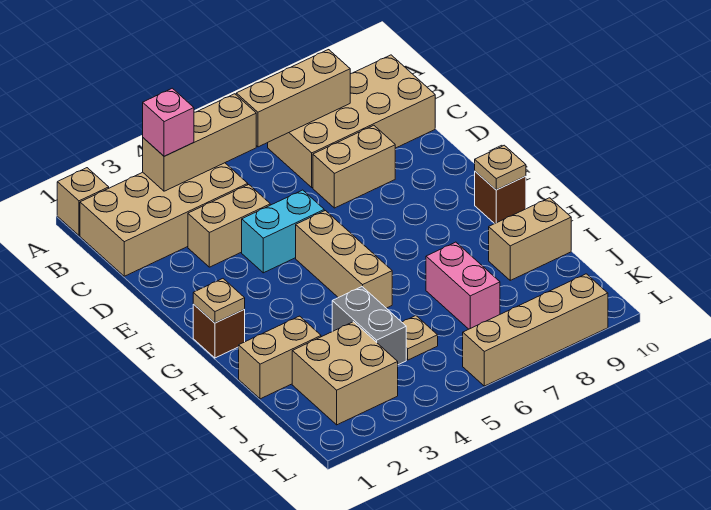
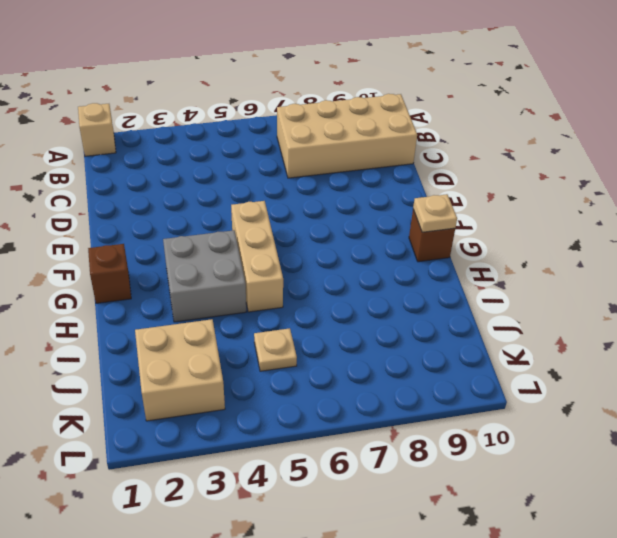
grey brick G3:H4 level 1 -> none
none -> tan brick B1:C4 level 1
none -> tan brick D3:D4 level 1
none -> tan brick D7:D8 level 1

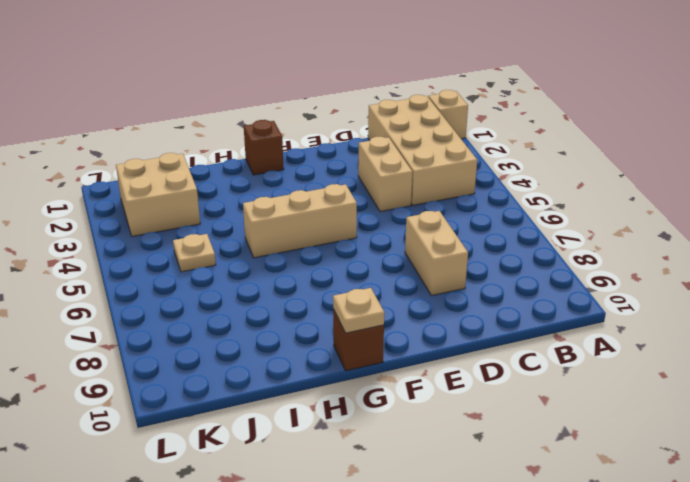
none -> tan brick B7:C10 level 1
none -> cyan brick E4:E5 level 1
none -> tan brick I1:I2 level 1

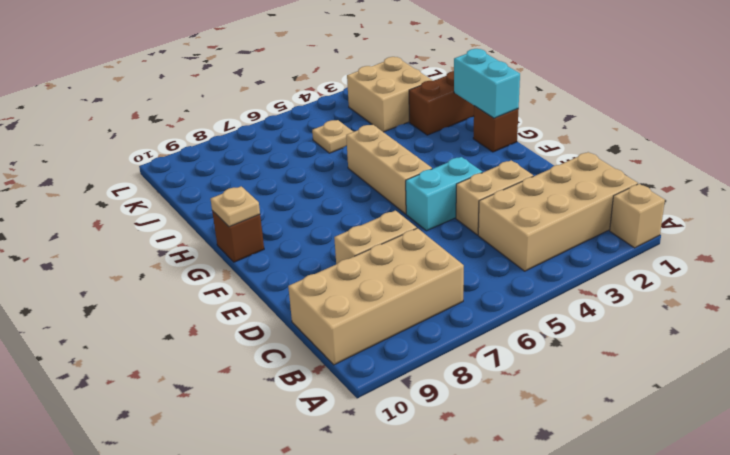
cyan brick G1:H1 level 2 -> tan plate G1 level 2
brown brick I1:I2 level 1 -> tan brick I1:I2 level 1
none -> grey brick I4:J4 level 1
none -> pink brick I7:J7 level 1
none -> tan brick I9:I10 level 1

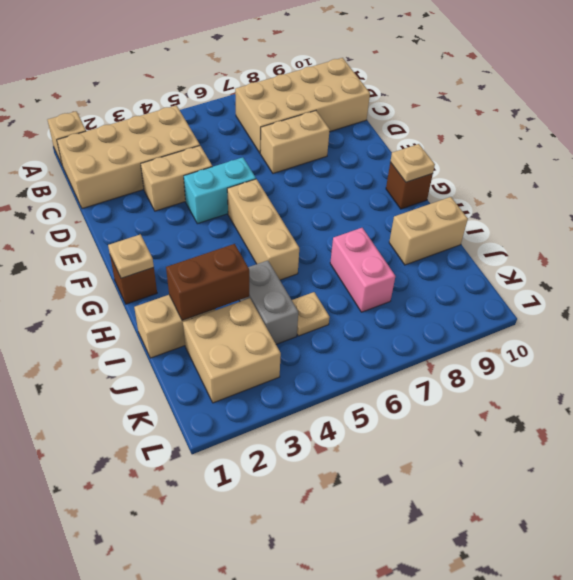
brown brick I2:I3 level 2 -> none
none -> tan brick L6:L9 level 1
none -> tan brick B3:B5 level 2
none -> tan brick B6:B8 level 2

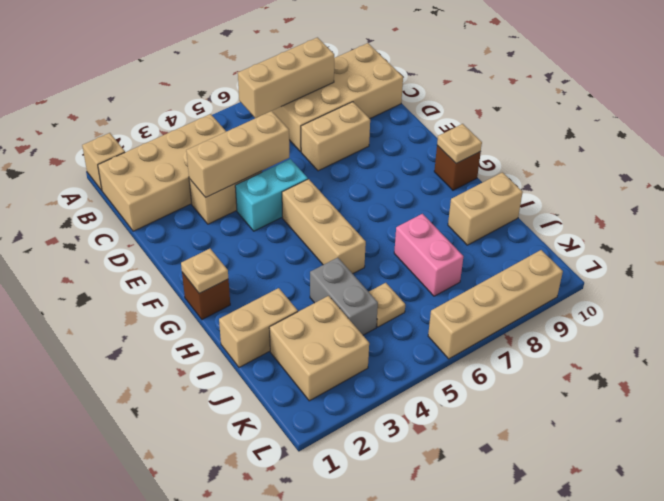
tan brick D3:D5 level 2 -> tan brick B3:B5 level 2
none -> pink brick B3 level 3

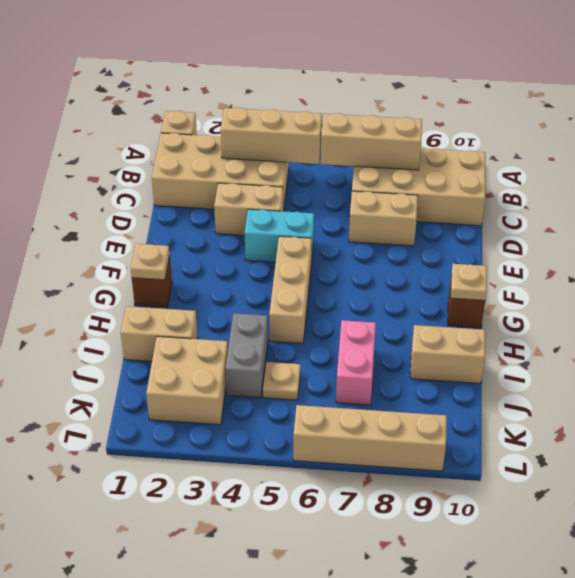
none -> pink brick B3 level 3

